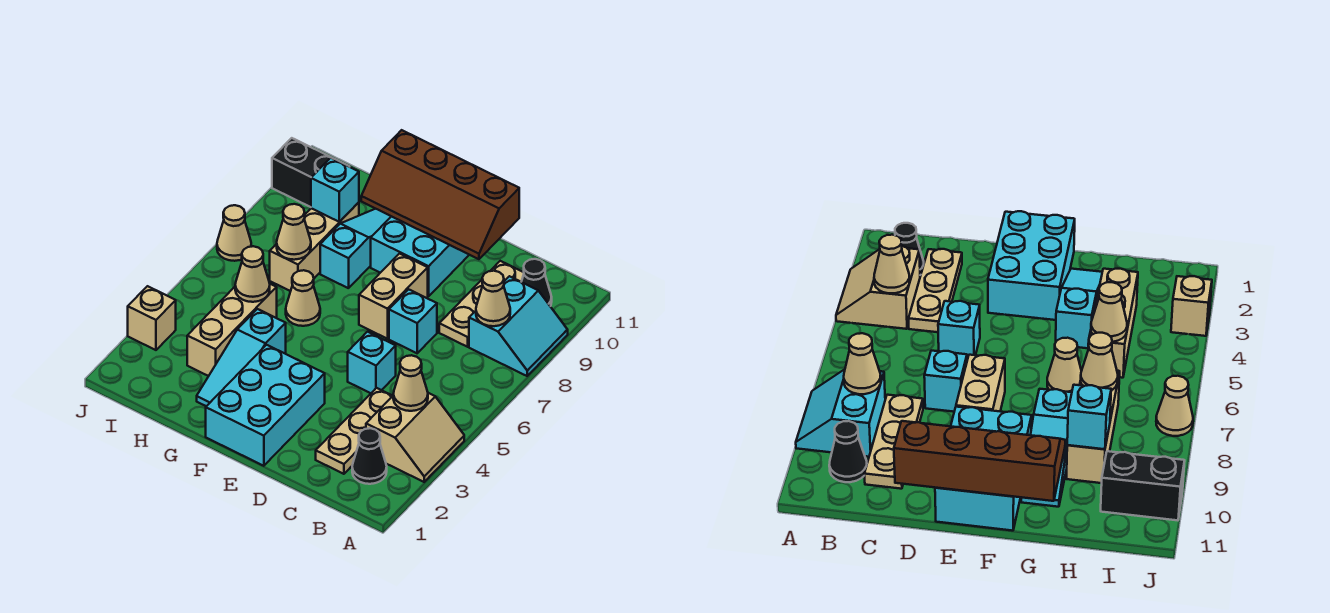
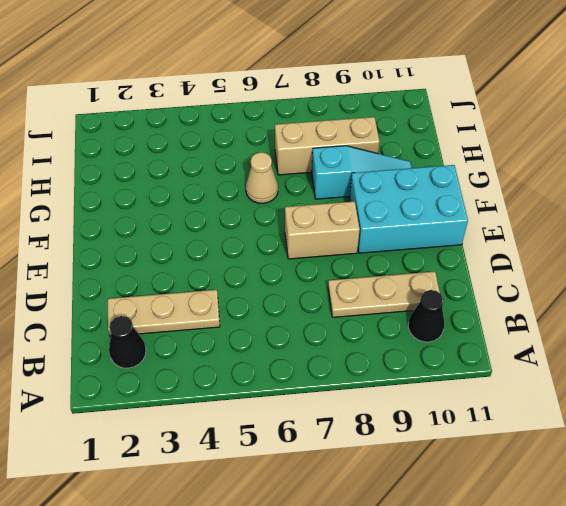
none -> tan slope A3:B4 level 1 top B
none -> cyan slope A8:B9 level 1 top B
none -> cyan brick D5 level 1

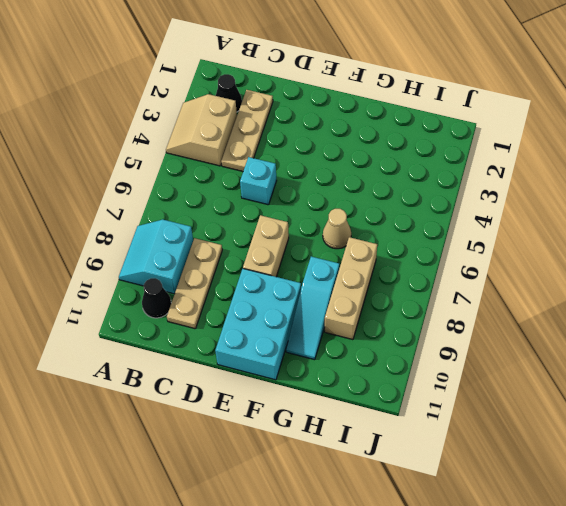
none -> cyan brick D7 level 1
none -> cyan brick E1:F3 level 1
none -> cyan slope G2:G4 level 1 top 4

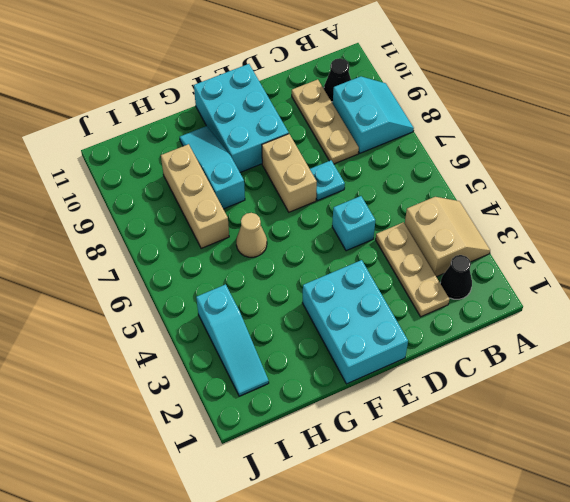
cyan plate D7 level 1 -> cyan brick D7 level 1
cyan slope I2:I4 level 1 top 4 -> cyan slope G2:G4 level 1 top 4
none -> tan brick H3:H5 level 1
none -> black brick I10:J10 level 1
none -> tan brick J3 level 1

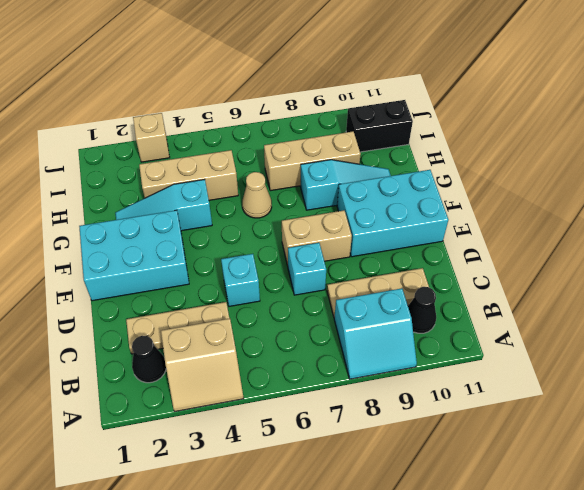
black brick I10:I11 level 1 -> black brick I10:J10 level 1
none -> tan cone J7 level 1
none -> tan cone B4 level 2
none -> tan cone B8 level 2

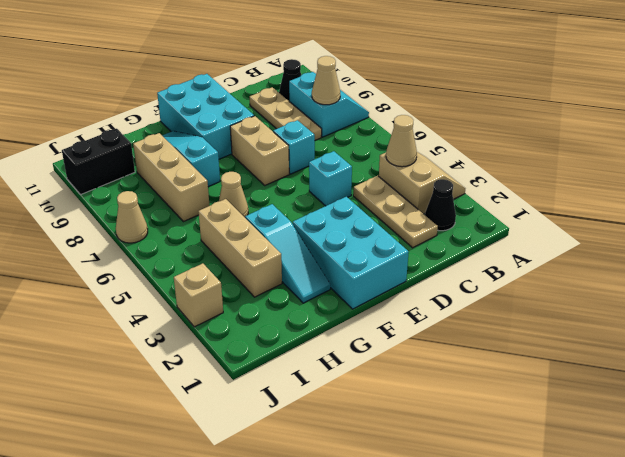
none -> brown slope D10:G11 level 2 top 11
none -> tan cone H5 level 2
none -> tan cone H7 level 2

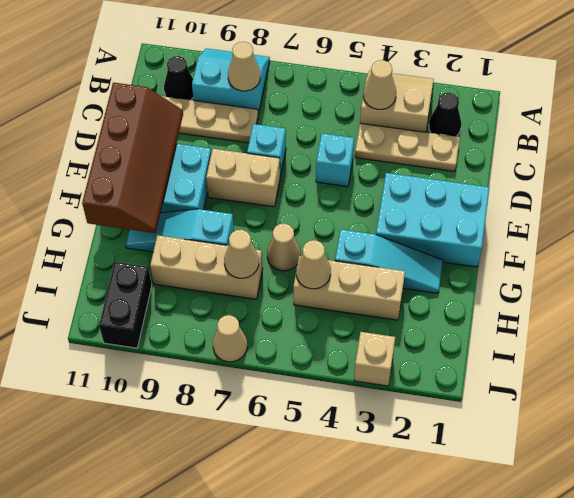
none -> cyan brick H9 level 2

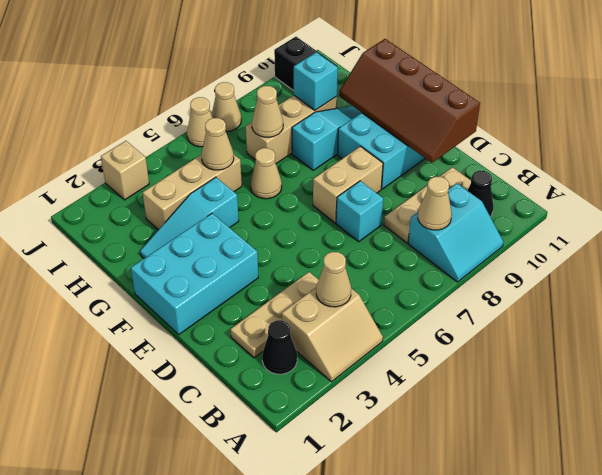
tan cone J6 level 1 -> none
none -> cyan brick D5 level 1

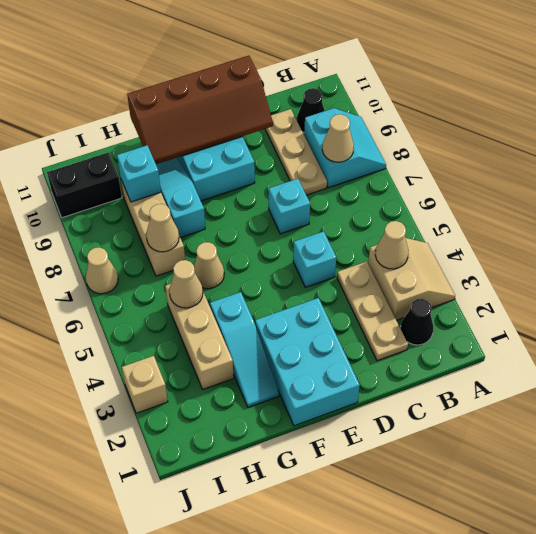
none -> tan brick E7:E8 level 1

